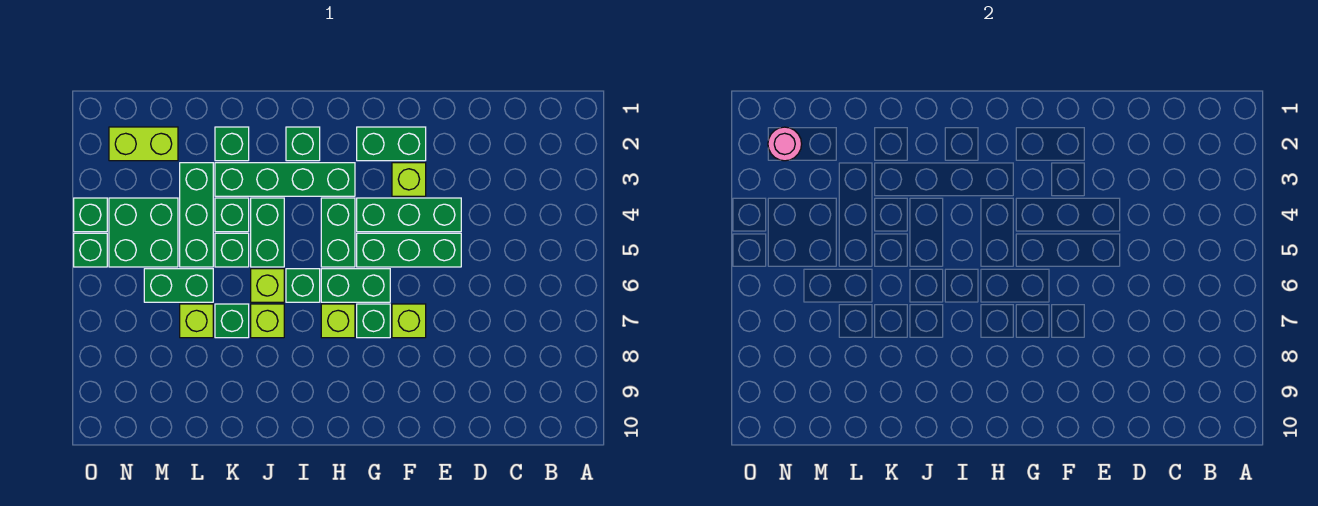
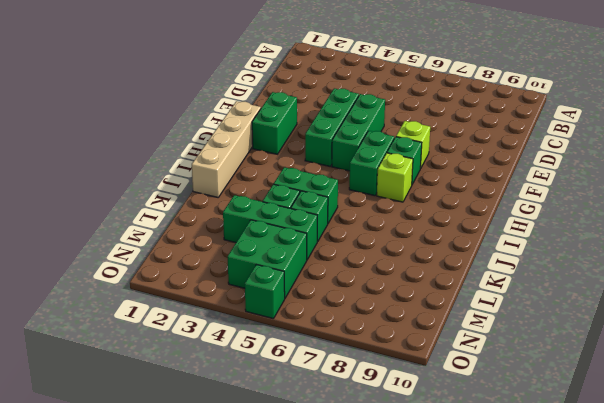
tan brick G1:J1 level 1 -> none
none -> lime brick F3 level 1
none -> green brick H3:K3 level 1
none -> green brick H4:H5 level 1

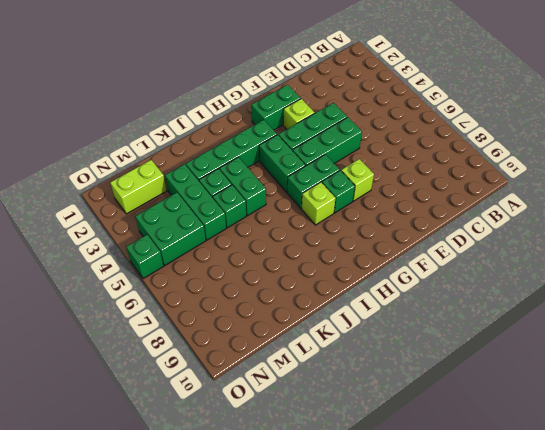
none -> green brick I2 level 1
none -> green brick I6 level 1
none -> lime brick J6 level 1

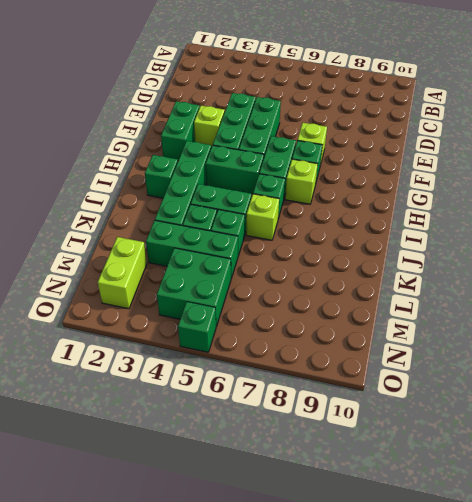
none -> lime brick J7 level 1
none -> green brick K2 level 1
none -> green brick K7 level 1

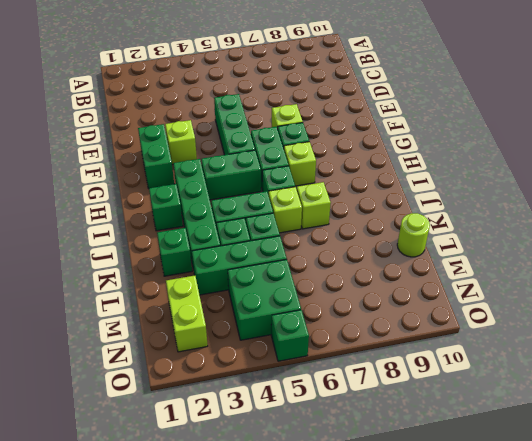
lime round brick L10 level 1 -> none
none -> green brick E4:G4 level 1
none -> green brick K7 level 1
none -> green brick L6:M6 level 1

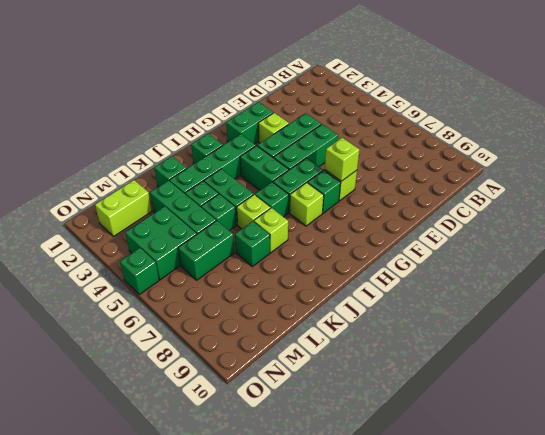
lime brick F7 level 2 -> lime brick L7 level 1
none -> green brick O4 level 1
none -> pink round brick N2 level 2

